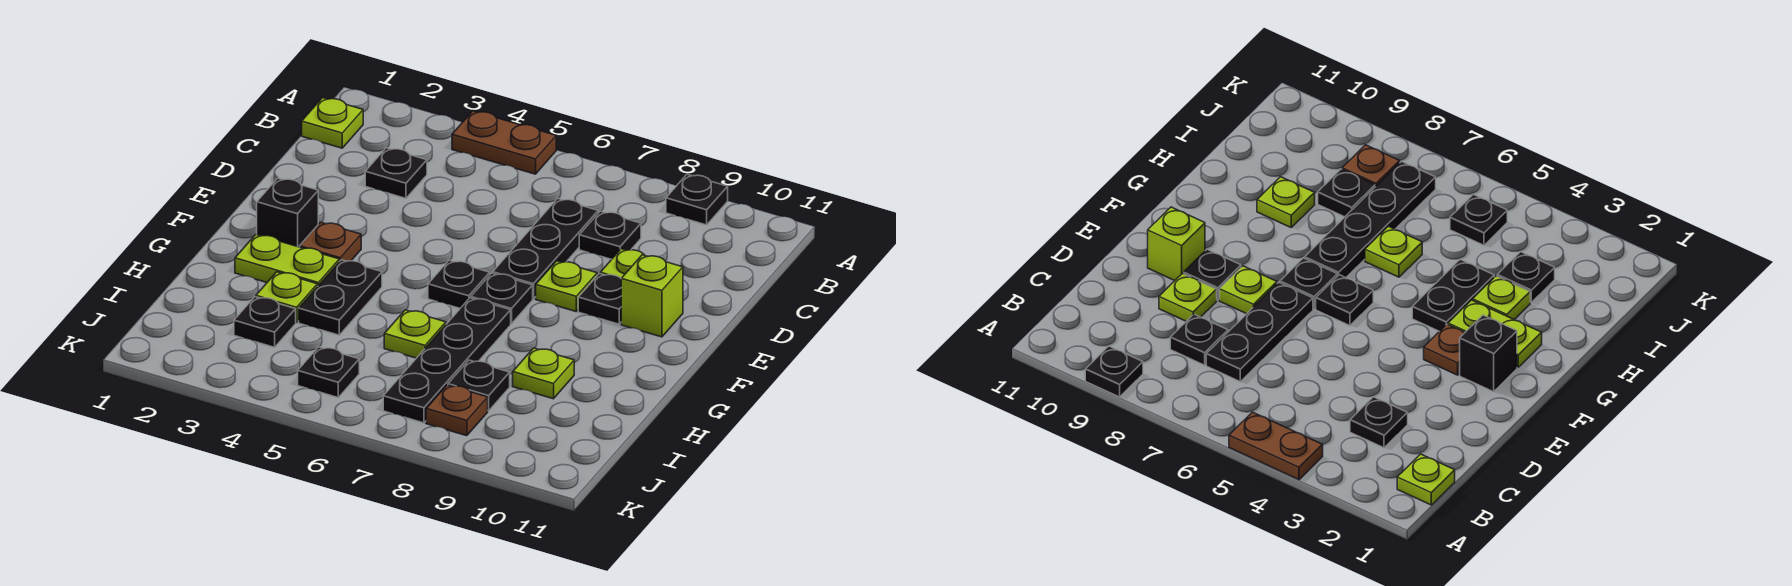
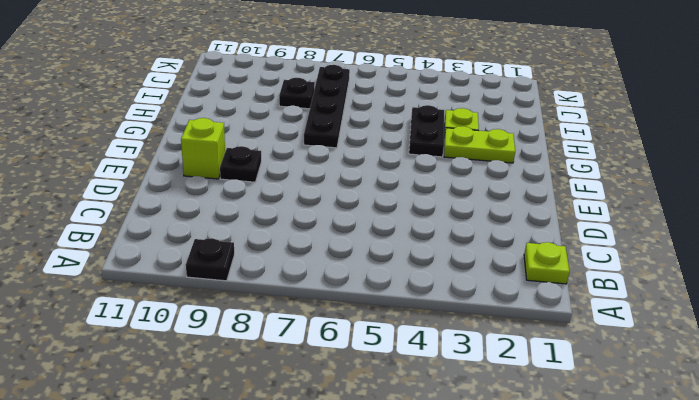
none -> brown plate A4:A5 level 1
none -> black plate C3 level 1
none -> black plate C7:E7 level 1

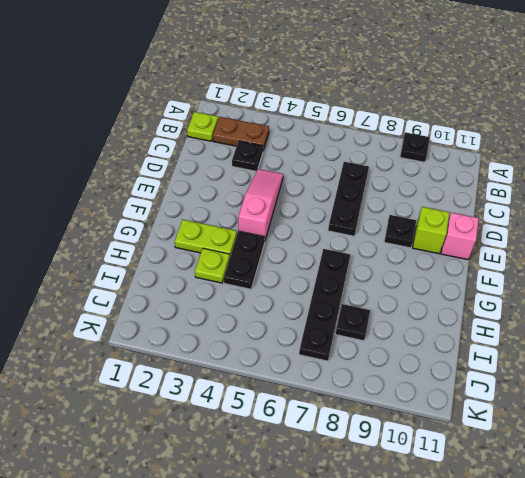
brown plate B2:B3 level 1 -> brown plate A4:A5 level 1
pink slope D4:F4 level 1 top F -> none
pink brick E11 level 1 -> none
none -> black plate C8 level 1
none -> lime plate D9 level 1
none -> lime plate E8 level 1

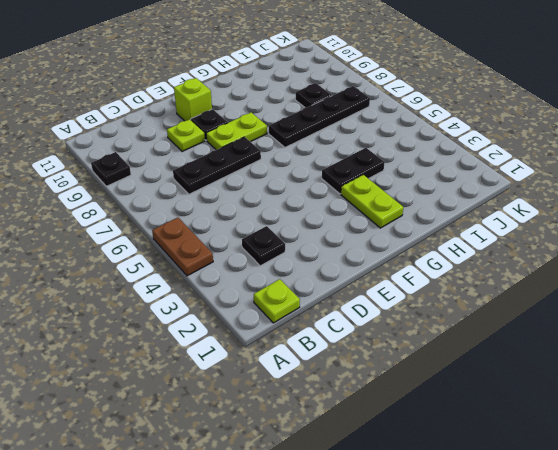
lime plate E8:F8 level 1 -> lime plate E8 level 1
none -> black plate C8 level 1
none -> black brick F2 level 1
none -> brown plate F3 level 1

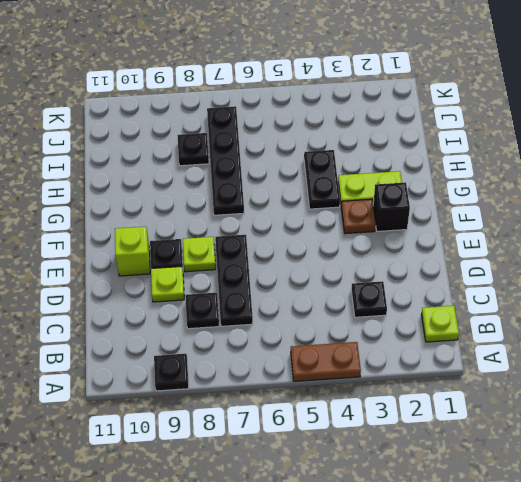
none -> black plate F6 level 1
none -> black plate F7 level 1
none -> lime plate H3 level 1

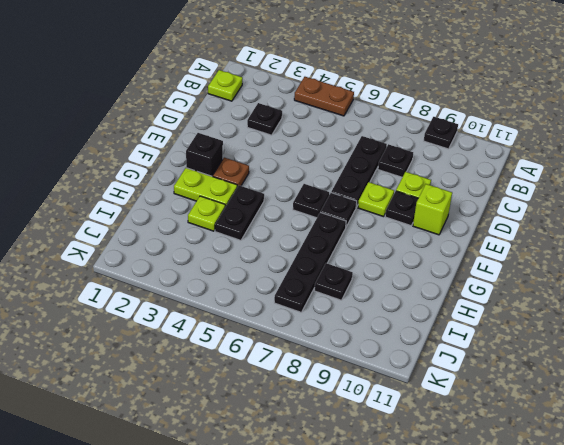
none -> lime plate H6 level 1
none -> lime plate H9 level 1
none -> black plate I3 level 1

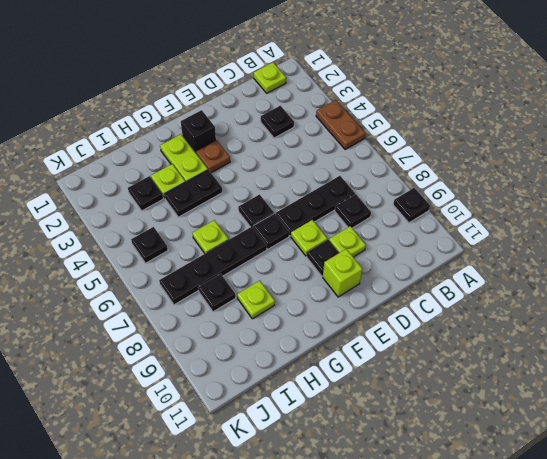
none -> brown plate J8 level 1

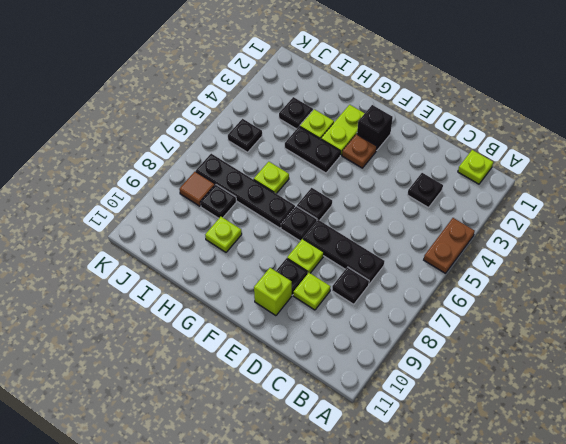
brown tile J8 level 1 -> brown plate J8 level 1
none -> black plate A9 level 1

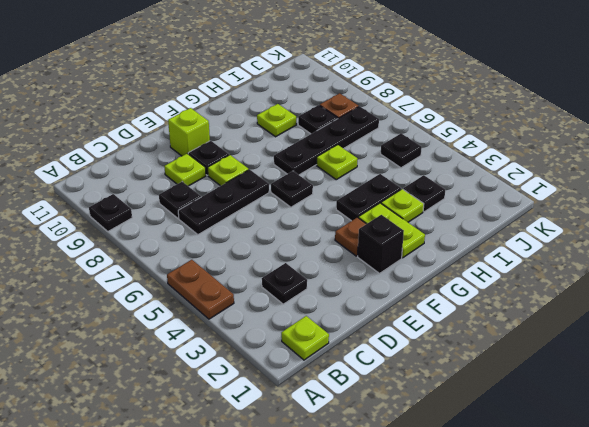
none -> black plate F7 level 1

